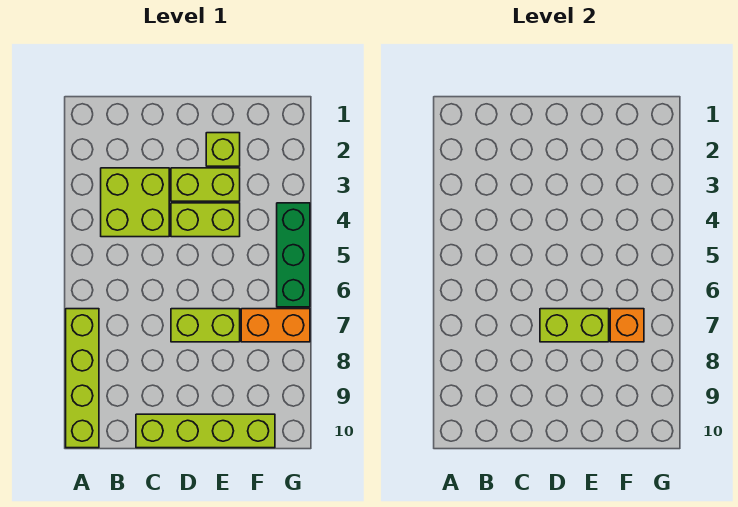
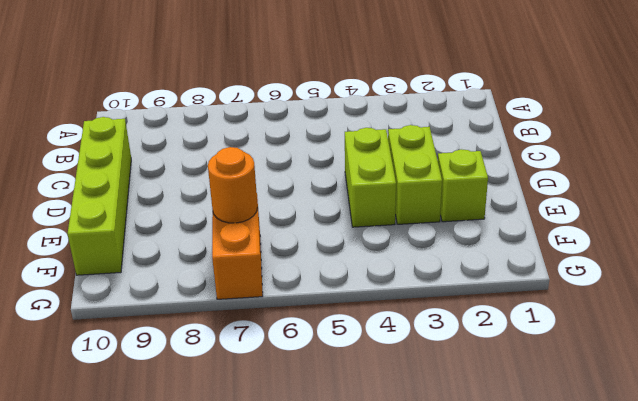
orange round brick F7 level 2 -> orange brick F7 level 2
none -> lime brick A7:A10 level 1
none -> lime brick B3:C4 level 1

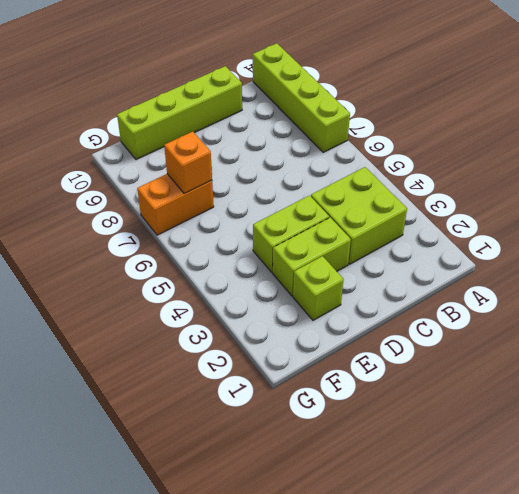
none -> lime brick D7:E7 level 1
none -> green brick G4:G6 level 1

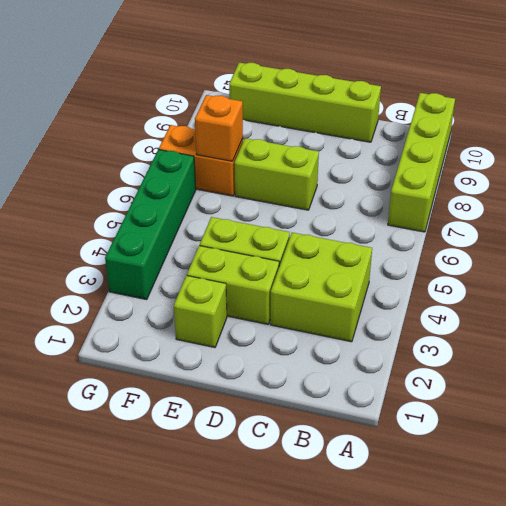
green brick G3:G6 level 1 -> green brick G4:G6 level 1
none -> lime brick D7:E7 level 2

